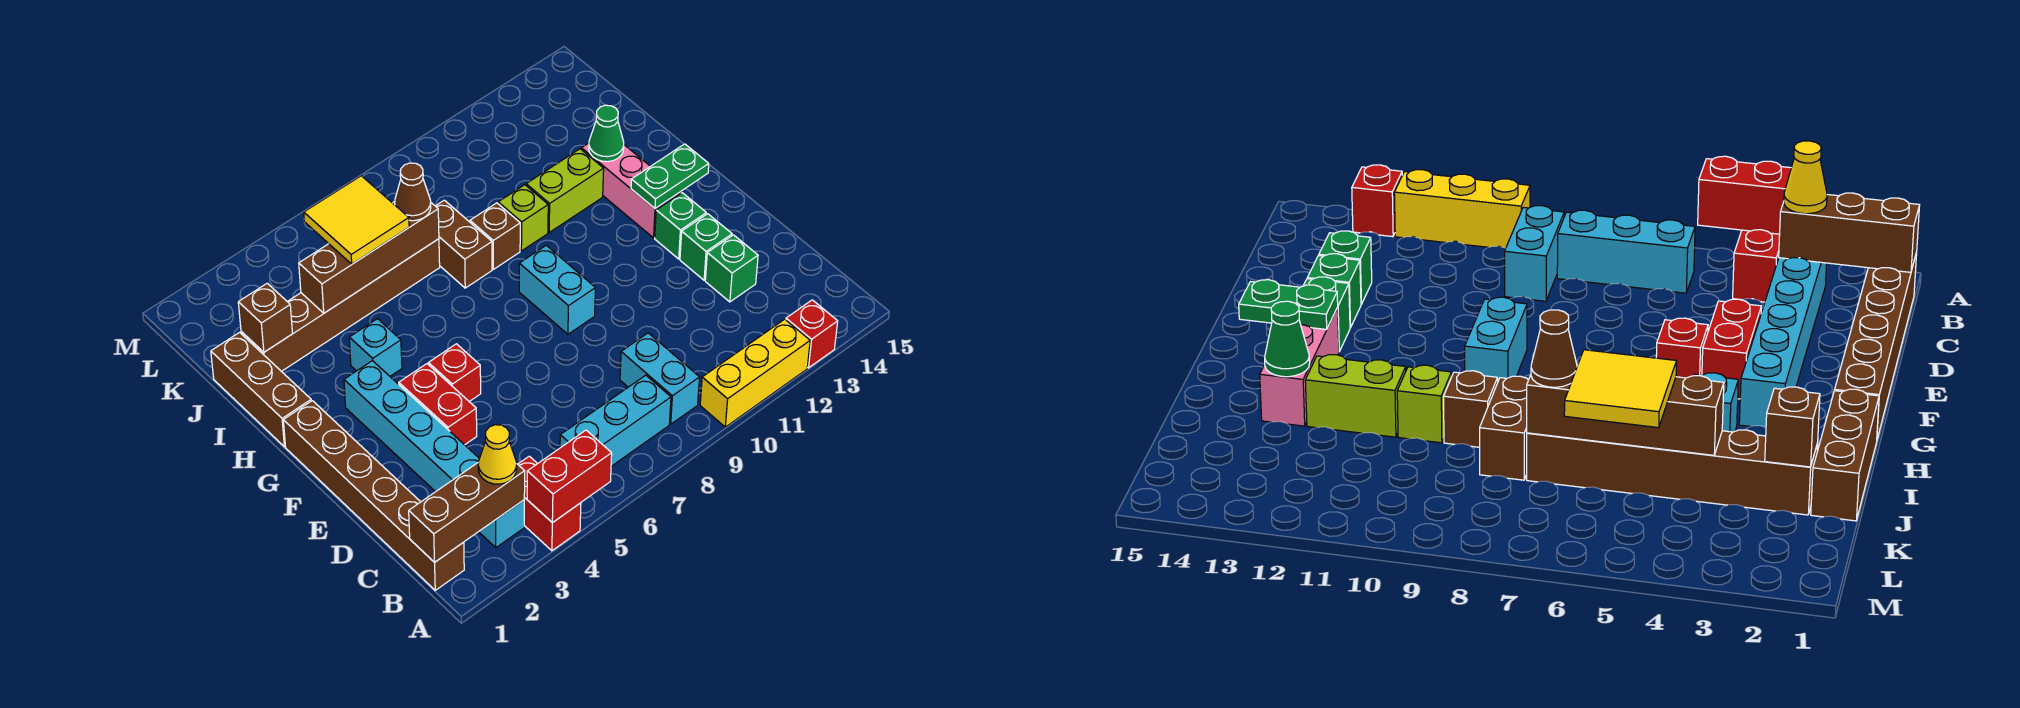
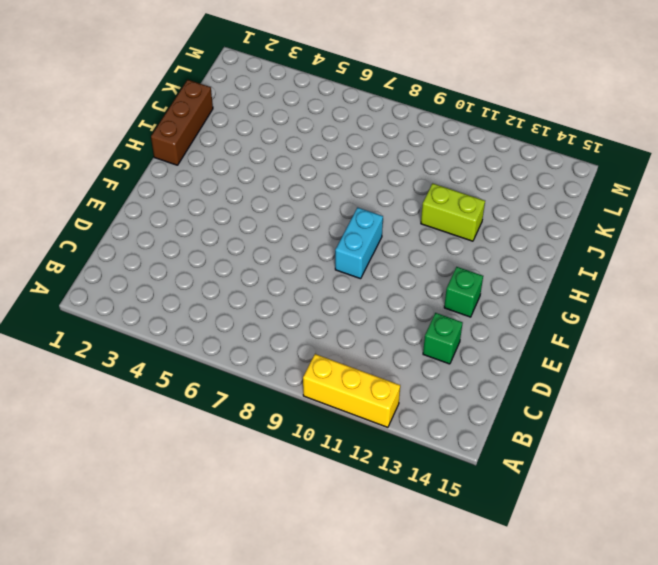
none -> red brick A4:B4 level 1
none -> red brick A13 level 1
none -> brown brick B1:G1 level 1
none -> cyan brick B3:G3 level 1

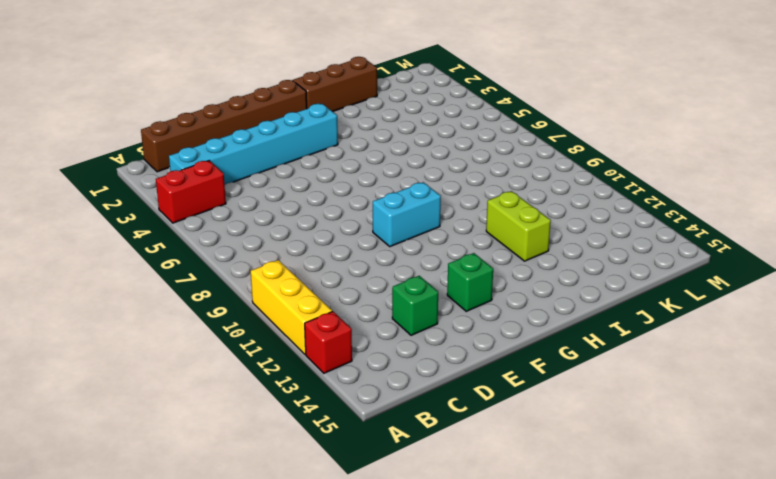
none -> cyan brick B6:B8 level 1
none -> cyan brick B9:C9 level 1
none -> red brick E4:F4 level 1
none -> green brick E13 level 1

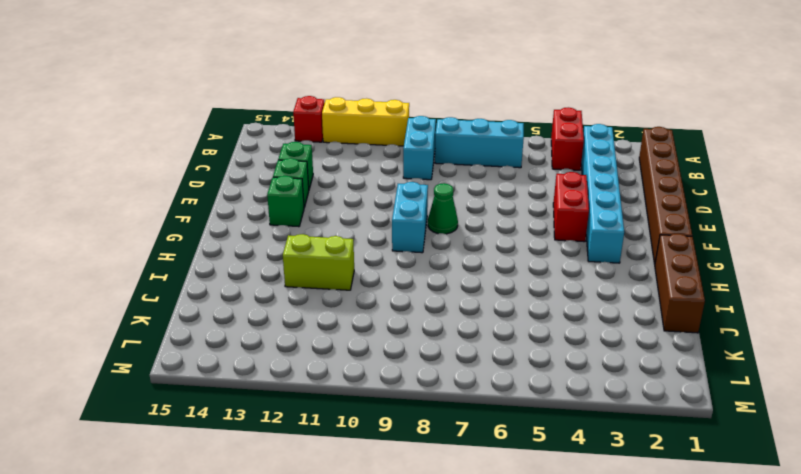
green cone F8 level 1 -> green cone I13 level 2
none -> red brick F5 level 1
none -> pink brick G13:I13 level 1
none -> cyan brick H4 level 1
none -> brown brick I8:J8 level 1

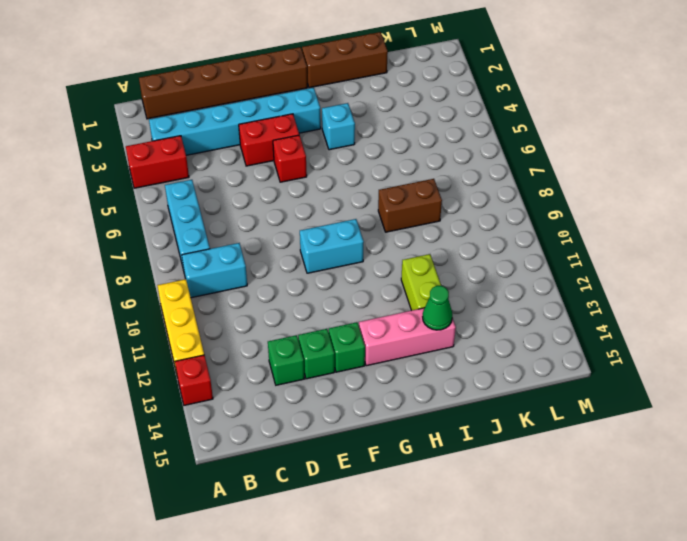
none -> brown brick I9 level 1
none -> lime brick I10 level 1
none -> brown brick J2:J7 level 1
none -> red brick A4:A5 level 2

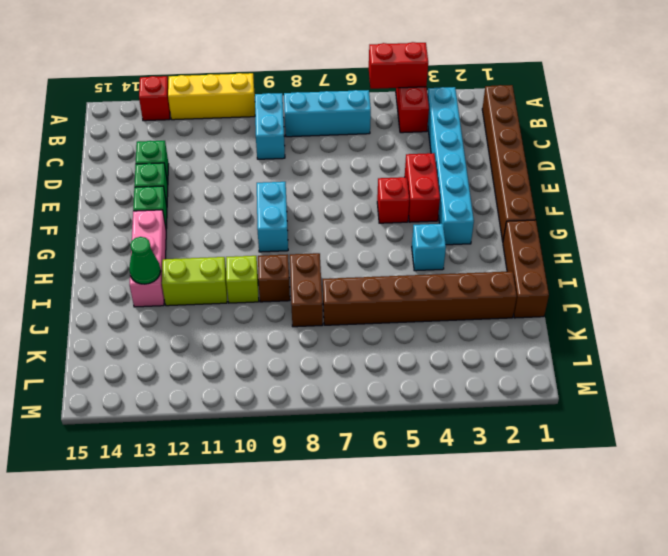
none -> brown brick B1:B3 level 2
none -> green plate G13:G14 level 2
none -> brown brick J2 level 2
none -> brown brick J4:J7 level 2

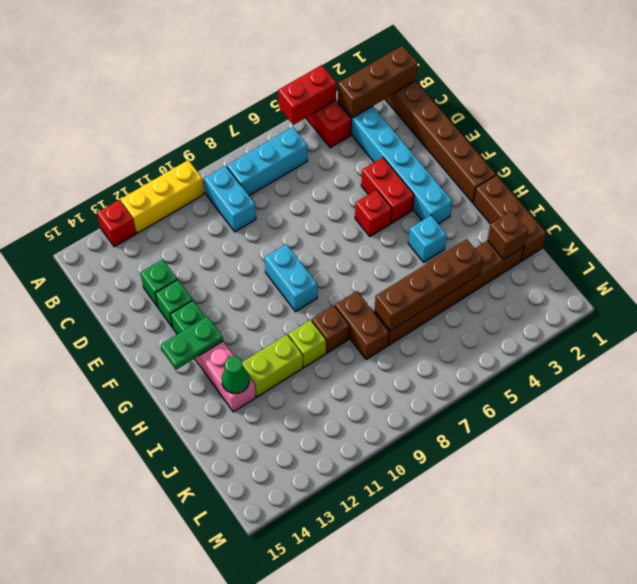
none -> yellow cone B3 level 3
none -> yellow tile J5:K6 level 3
none -> brown cone J7 level 3

